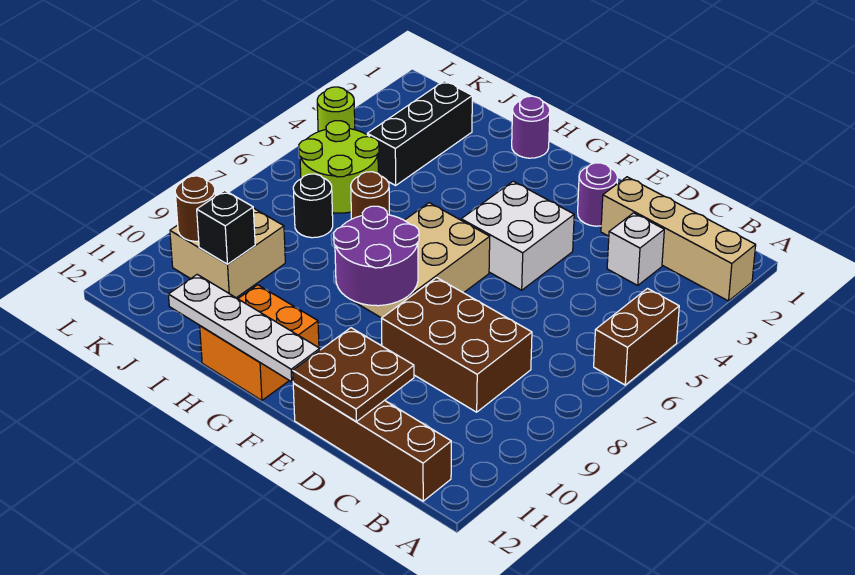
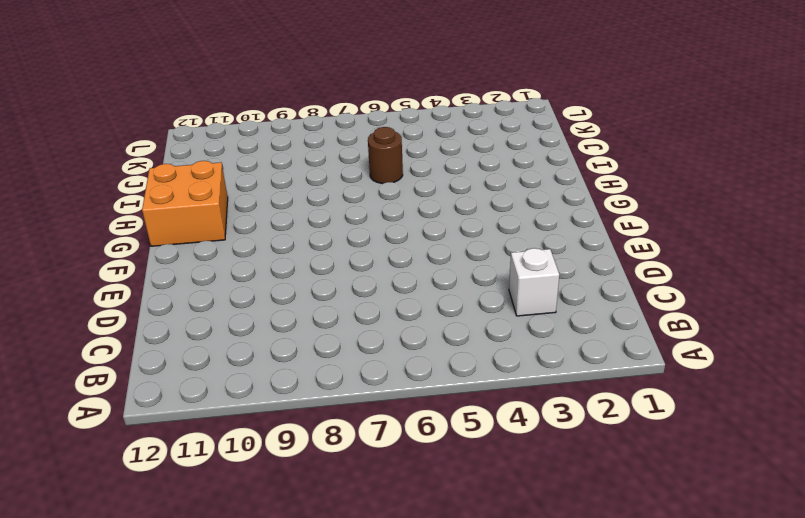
none -> tan brick A2:D2 level 1
none -> brown brick A5:A6 level 1
none -> brown brick B12:E12 level 1

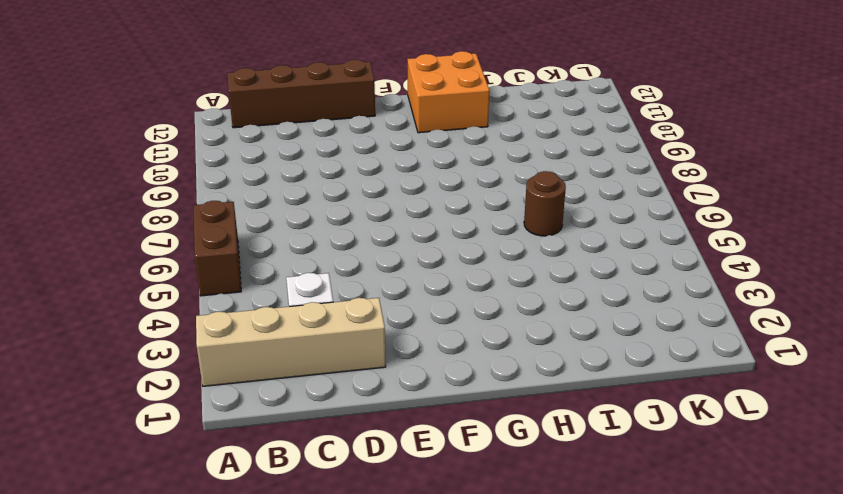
none -> brown brick C8:E9 level 1
none -> purple round brick E2 level 1
none -> white brick E4:F5 level 1

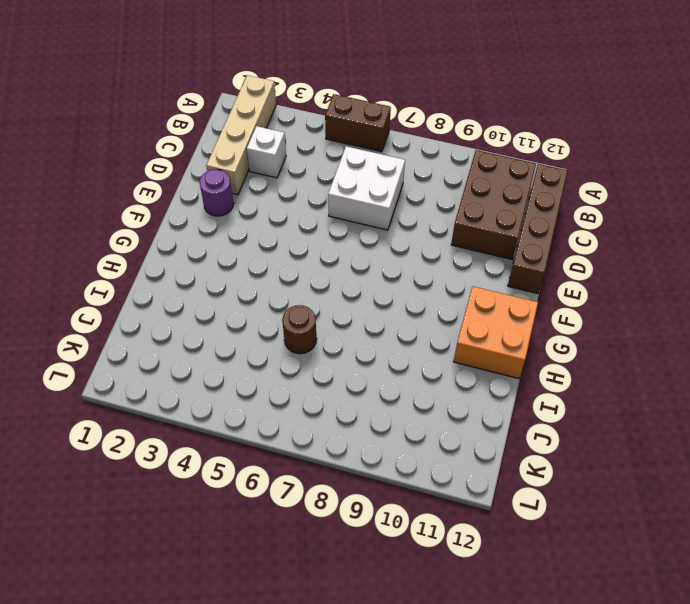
brown brick B10:D11 level 1 -> brown brick C8:E9 level 1
white brick C6:D7 level 1 -> white brick E4:F5 level 1
none -> tan brick F6:G8 level 1
none -> purple round brick H1 level 1
none -> black brick J2:J4 level 1

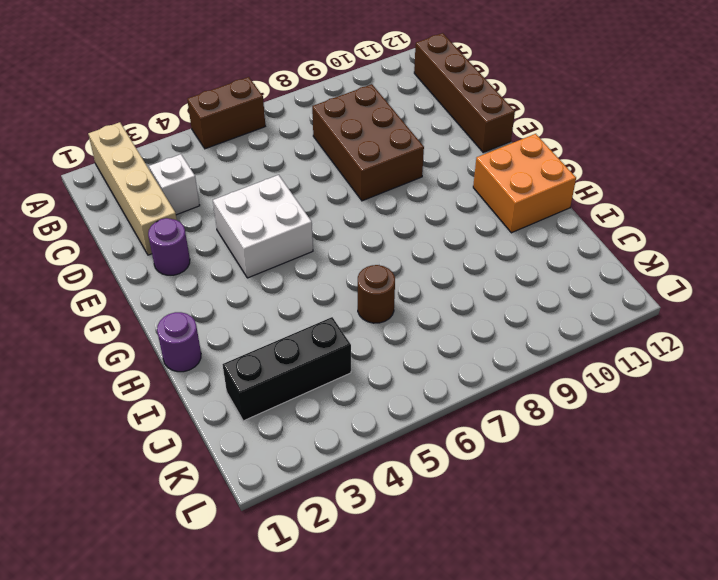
none -> tan brick F6:G8 level 1
none -> lime round brick J5:K6 level 1
none -> black round brick J7 level 1

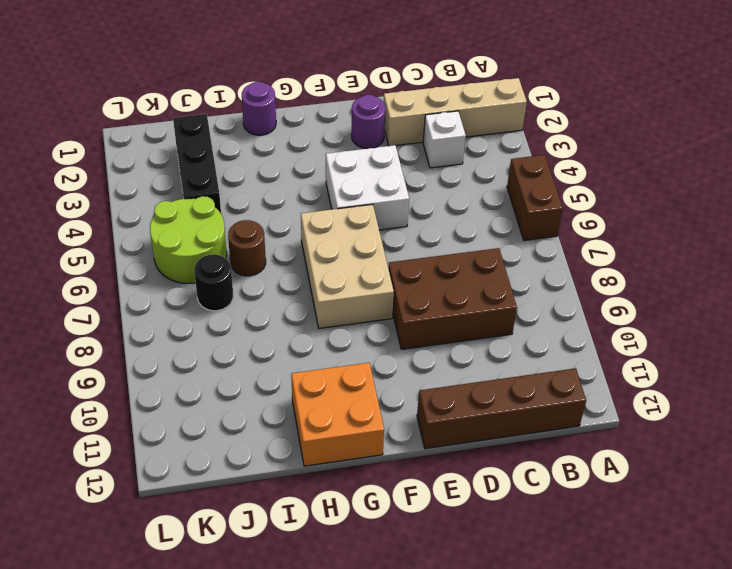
none -> tan brick J9:K10 level 1
none -> lime round brick L4 level 1
none -> brown plate D11:E12 level 2

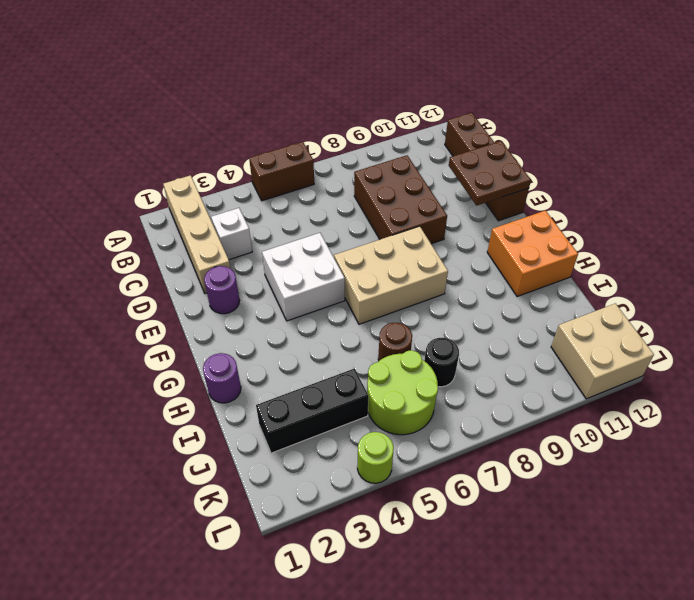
tan brick K11:L12 level 1 -> tan brick J9:K10 level 1
none -> purple round brick F8:G9 level 2
none -> white plate F12:I12 level 2
none -> black brick J10 level 2

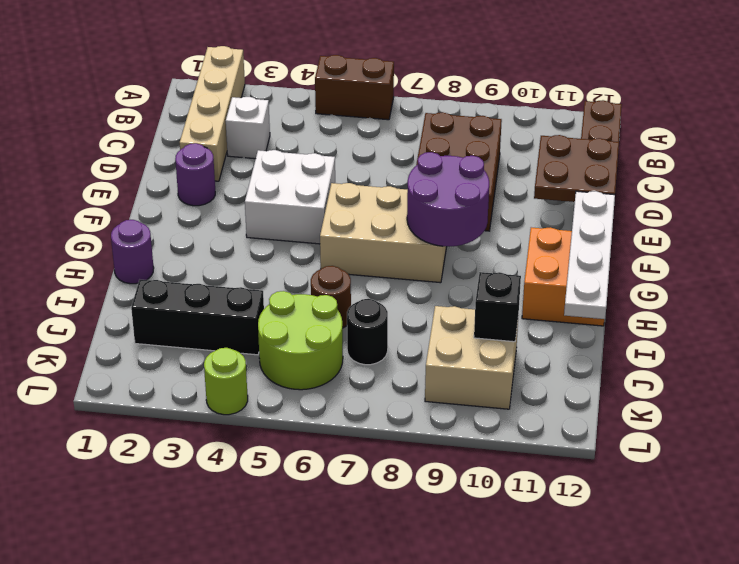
none -> brown round brick K10 level 2

